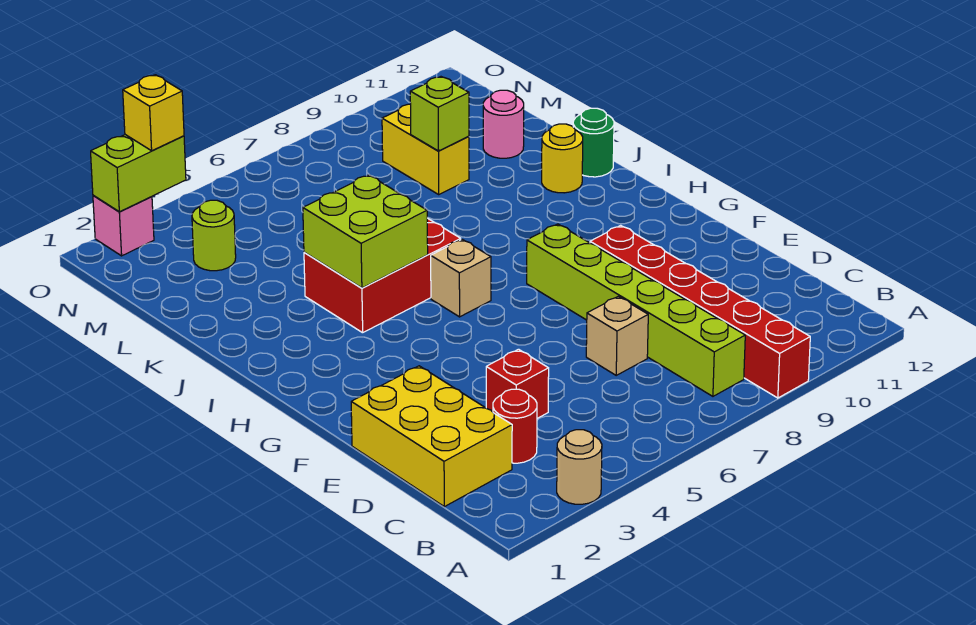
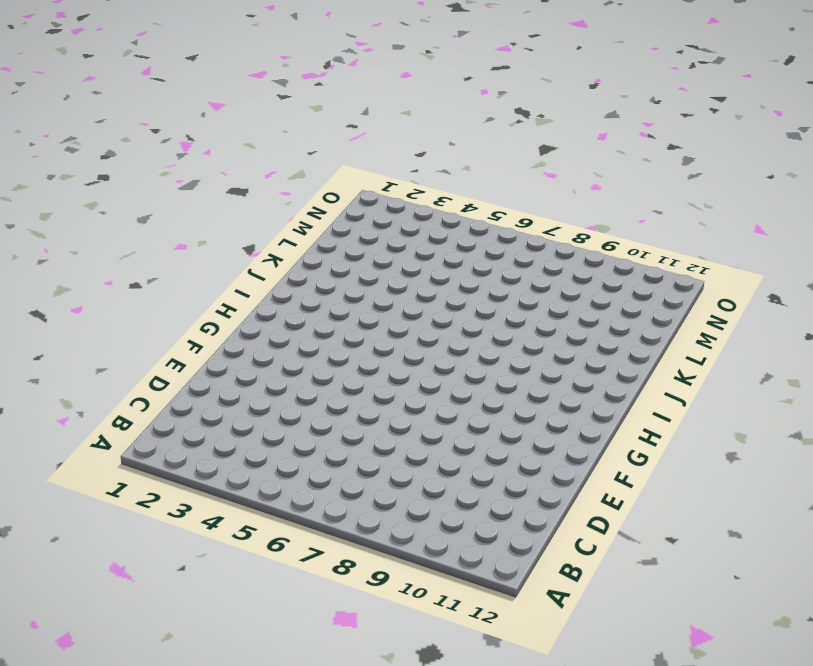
none -> tan round brick A3 level 1
none -> red brick A9:F9 level 1
none -> lime brick B8:G8 level 1

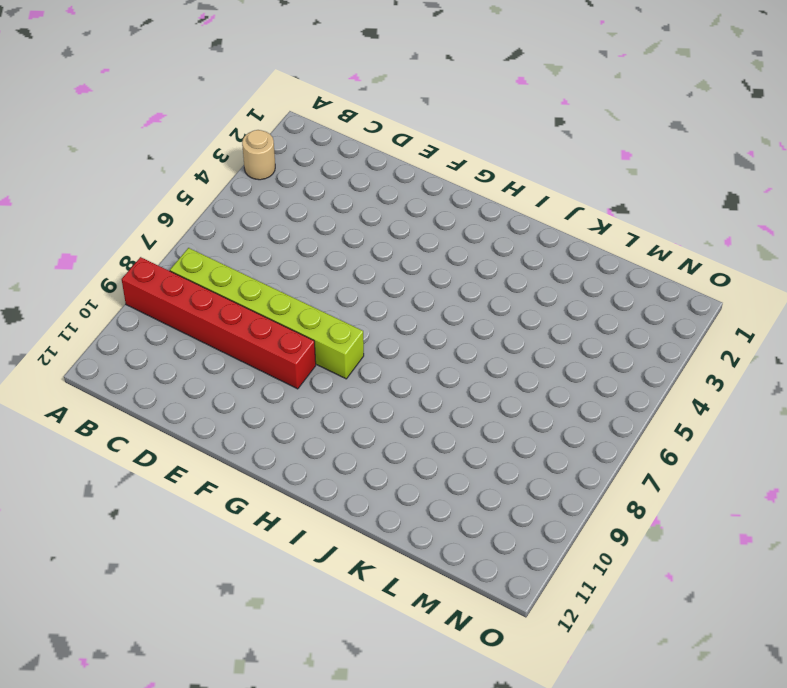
none -> yellow brick C1:E2 level 1
none -> red round brick C3 level 1
none -> red brick D4 level 1

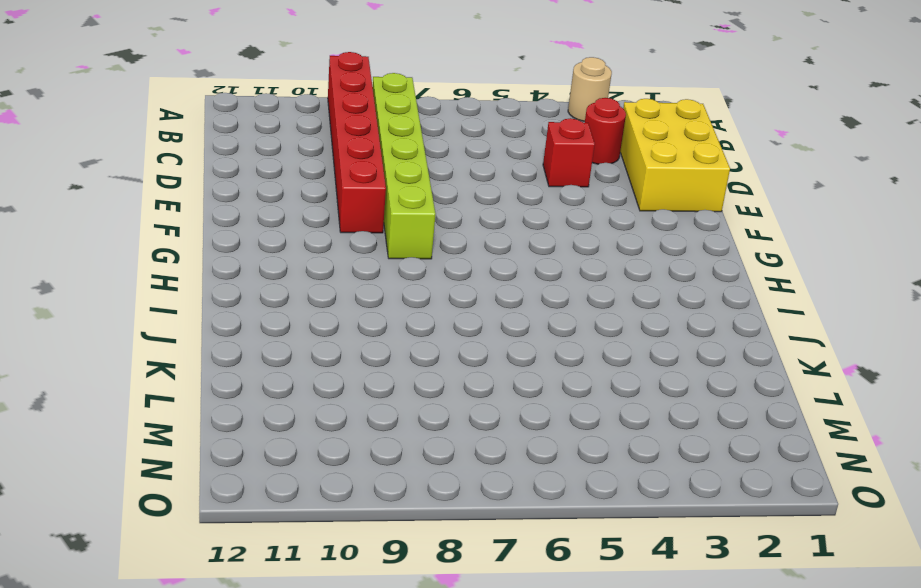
none -> tan brick D7 level 1
none -> tan brick H6 level 1
none -> red brick I4:J6 level 1

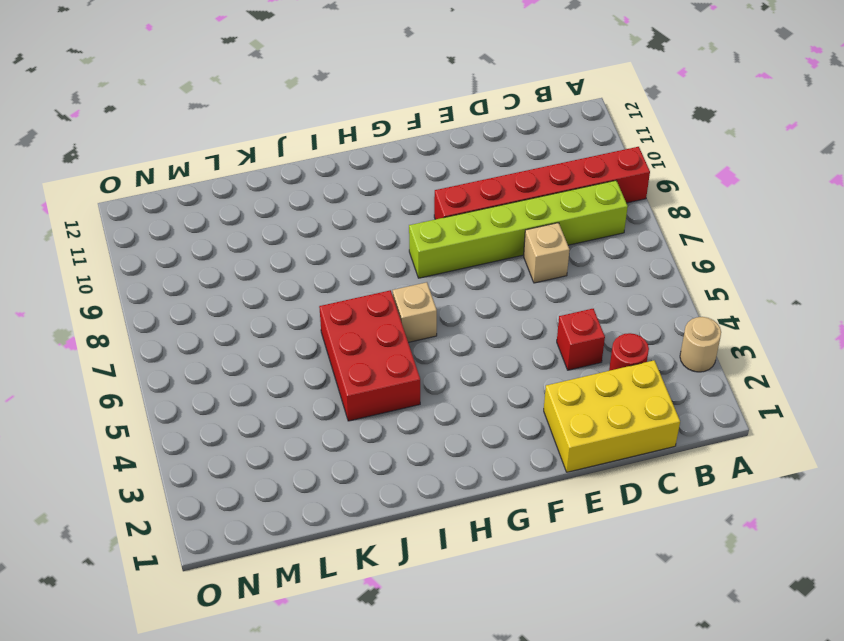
none -> yellow round brick J11 level 1
none -> green round brick J12 level 1
none -> yellow brick L9:M9 level 1

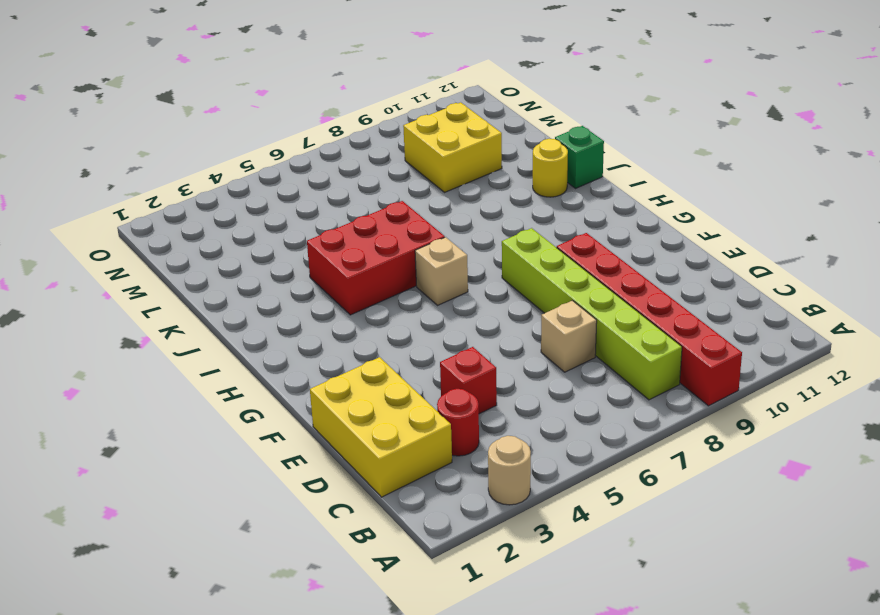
green brick J12 level 1 -> green round brick J12 level 1
yellow brick L9:M10 level 1 -> yellow brick L9:M9 level 1
none -> pink round brick L11 level 1
none -> lime round brick M3 level 1
none -> pink brick O2 level 1

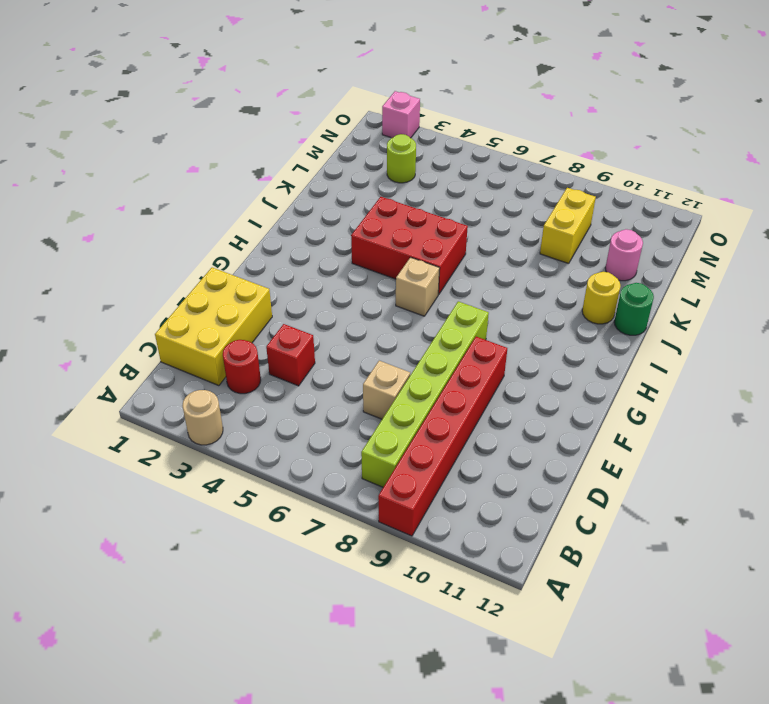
none -> lime brick I4:J5 level 2
none -> lime brick L9 level 2
none -> lime brick O2:O3 level 2

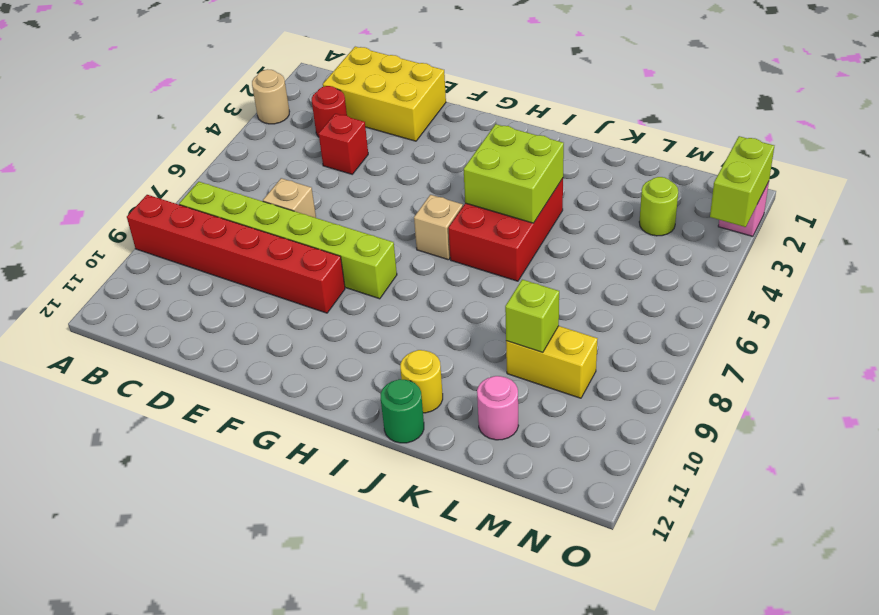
none -> yellow brick O3 level 3

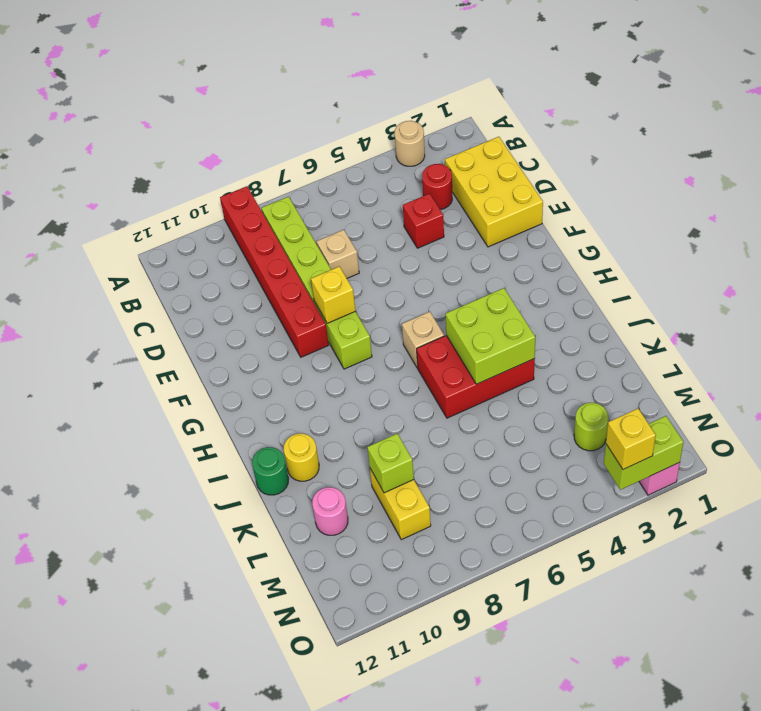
yellow brick F8 level 2 -> none

